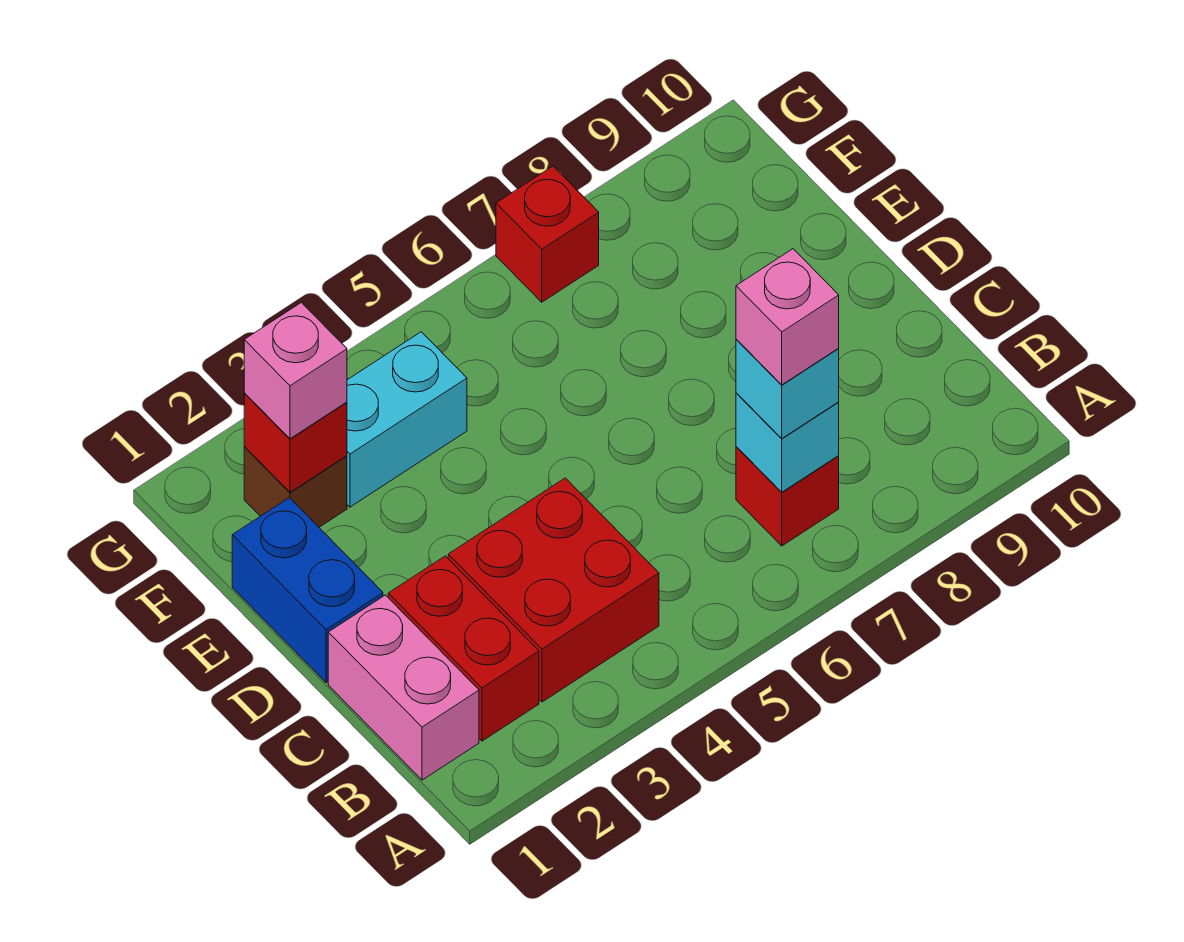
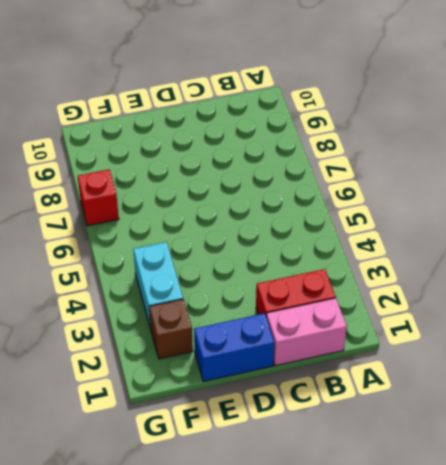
none -> red brick B3:C4 level 1
none -> red brick B7 level 1
none -> cyan brick B7 level 2

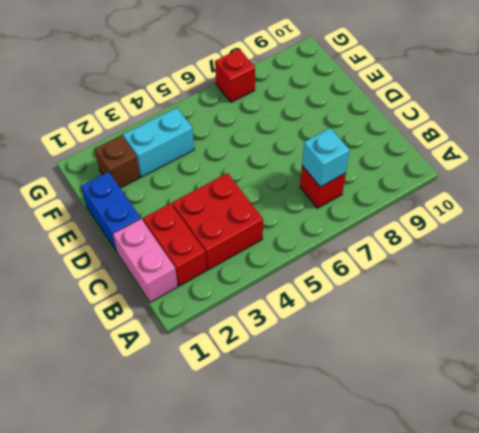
none -> red brick F2 level 2
none -> cyan brick B7 level 3
none -> pink brick F2 level 3

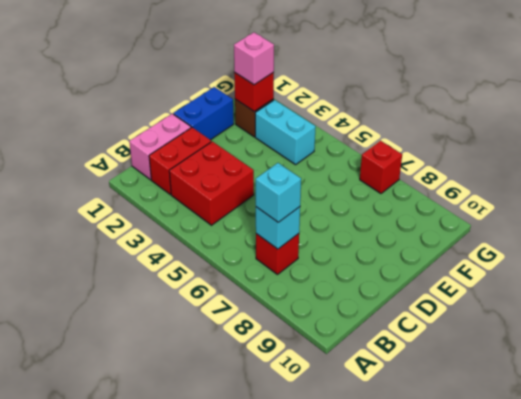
none -> pink brick B7 level 4

